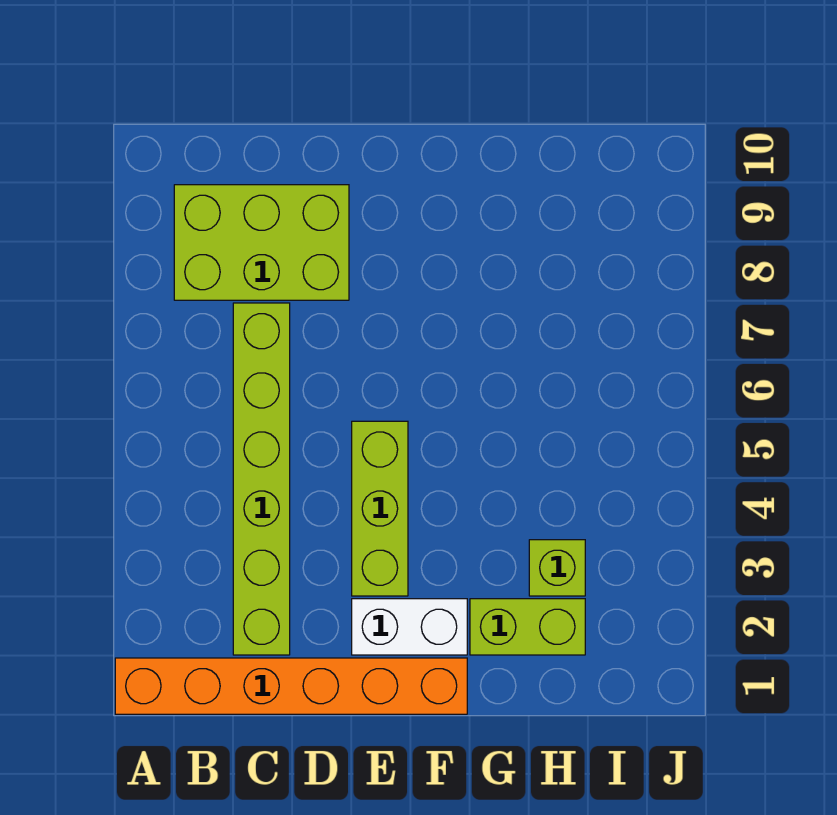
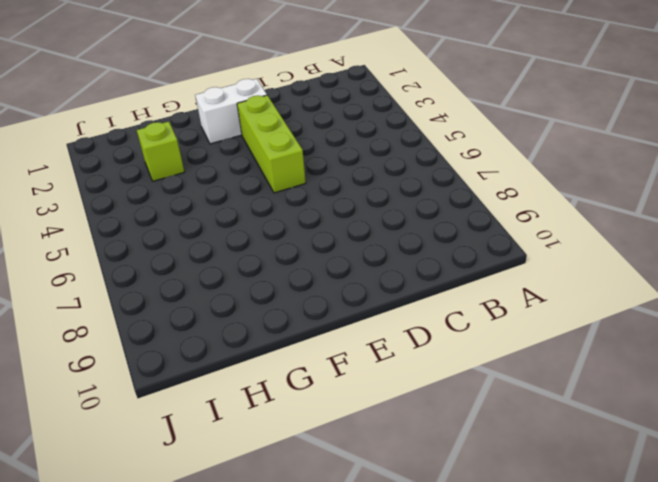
none -> orange brick A1:F1 level 1
none -> lime brick B8:D9 level 1

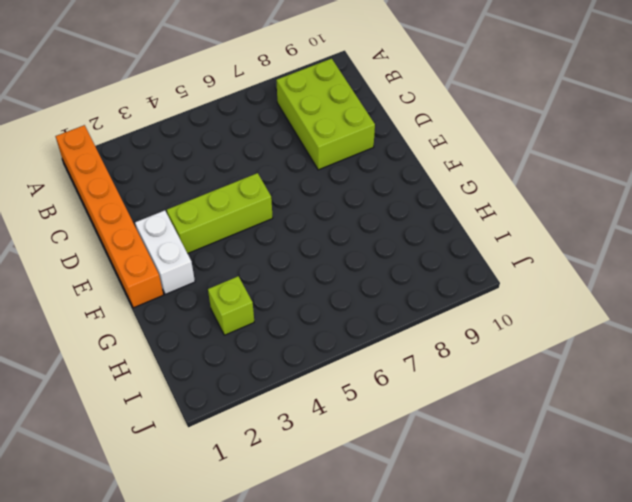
none -> lime brick C2:C7 level 1
none -> lime brick G2:H2 level 1

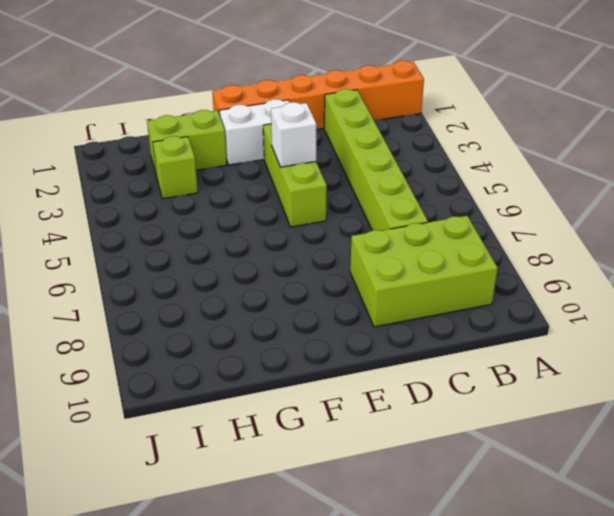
white brick E4 level 2 -> none

